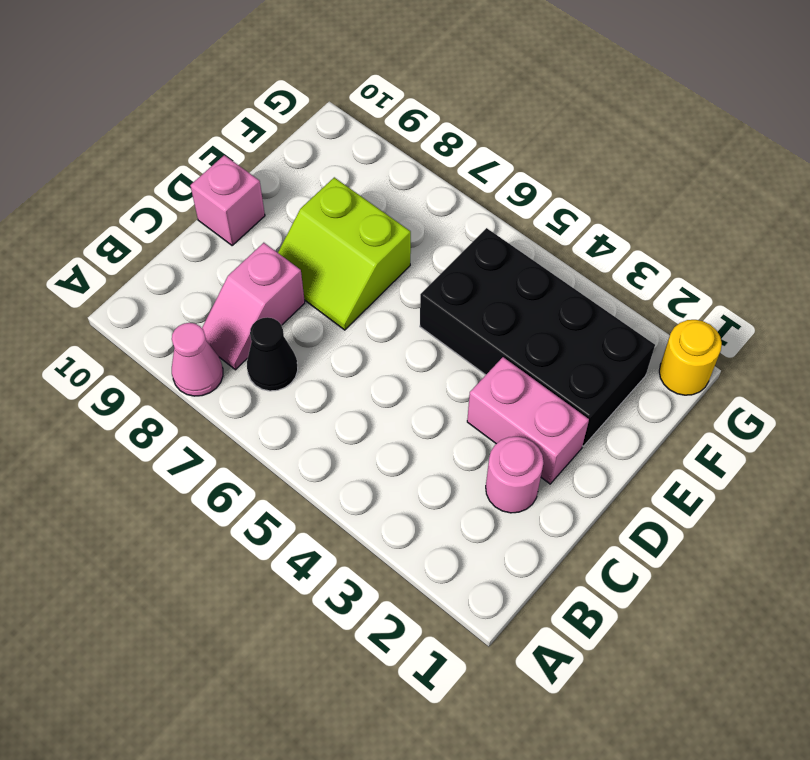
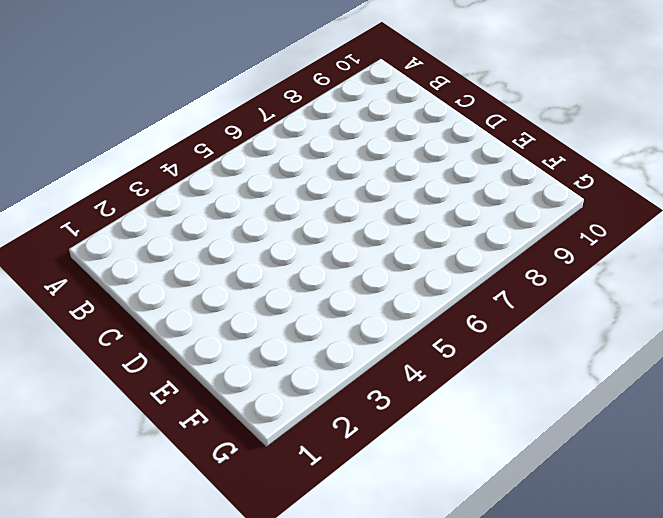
none -> pink cone A8 level 1
none -> black cone B7 level 1

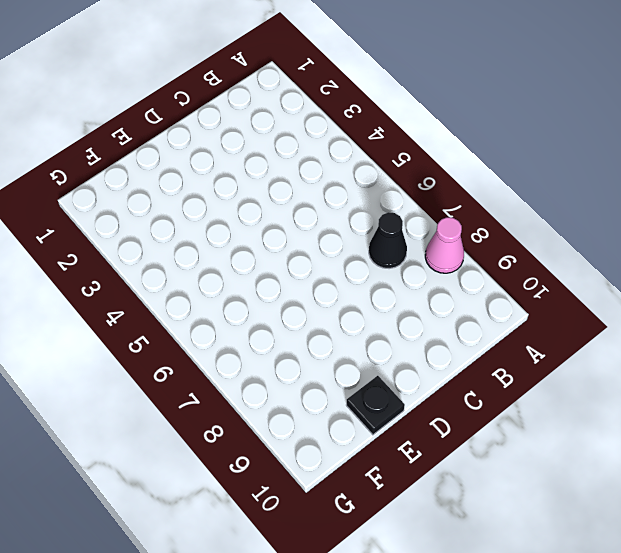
black plate E10 level 1 -> none
none -> pink slope B8:C8 level 1 top C
none -> pink round brick C2 level 1

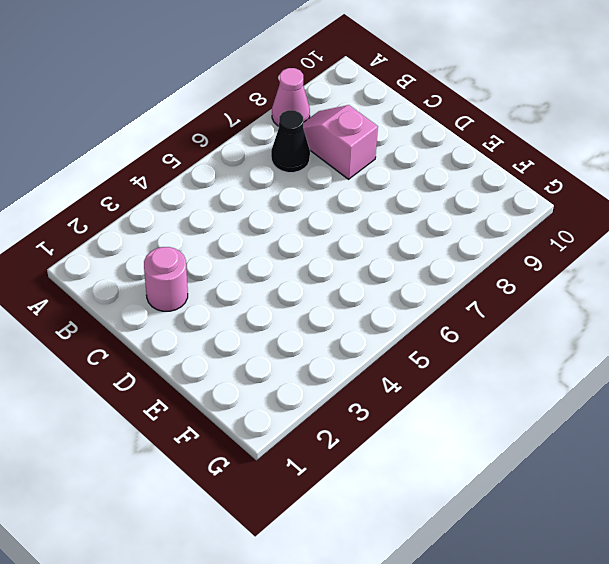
none -> pink brick D2:D3 level 1
none -> lime slope D7:E8 level 1 top E

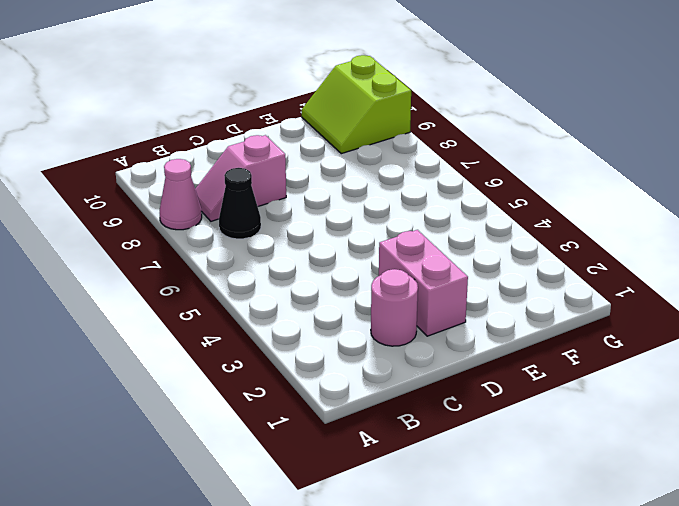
lime slope F9:G10 level 1 top G -> lime slope D7:E8 level 1 top E
none -> pink brick D10 level 1
none -> black brick E2:F5 level 1

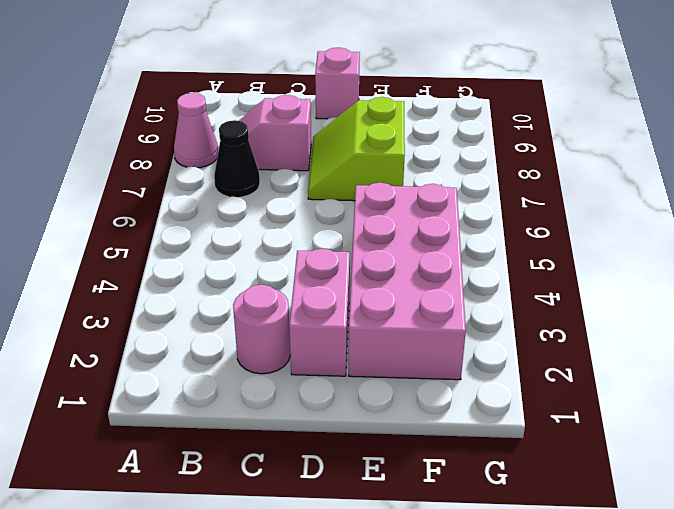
pink brick E2:F5 level 1 -> black brick E2:F5 level 1
none -> yellow round brick G1 level 1

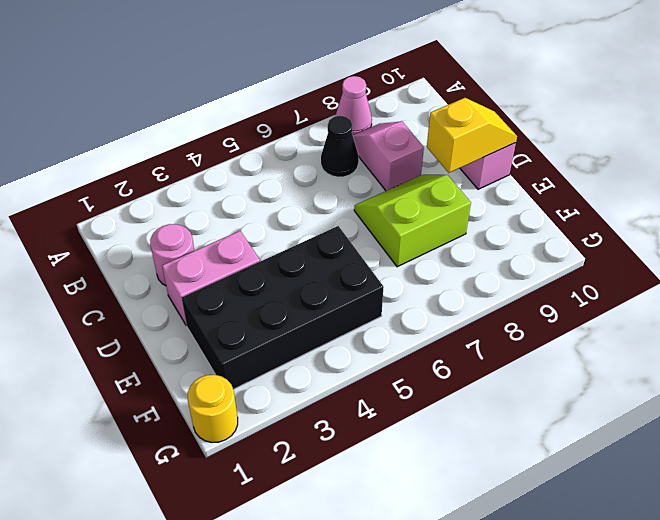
yellow slope D9:D10 level 2 top 9 -> none

